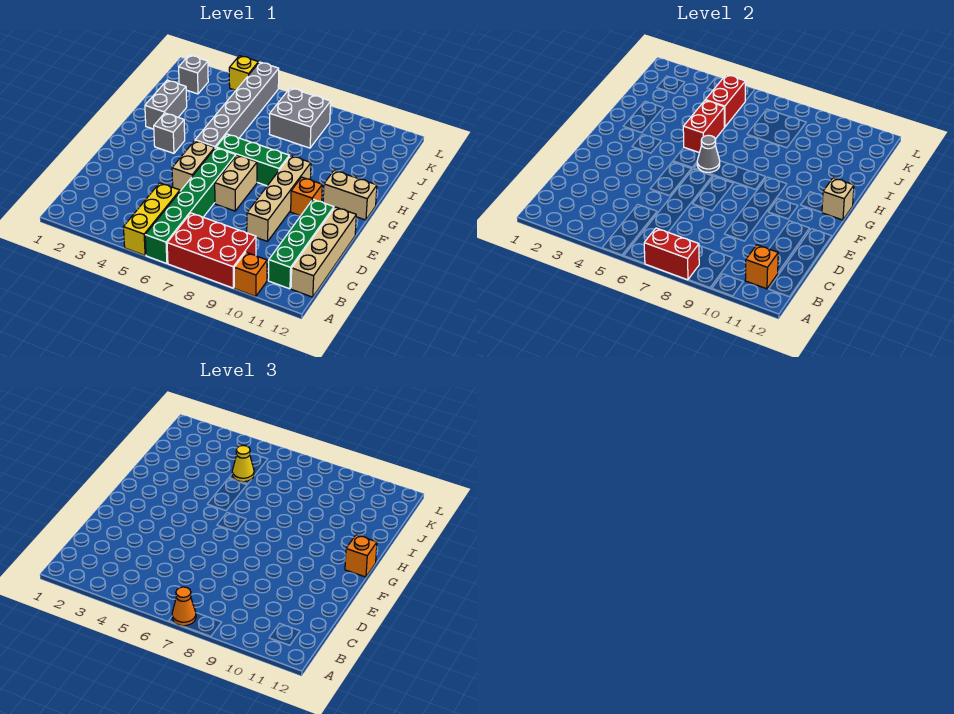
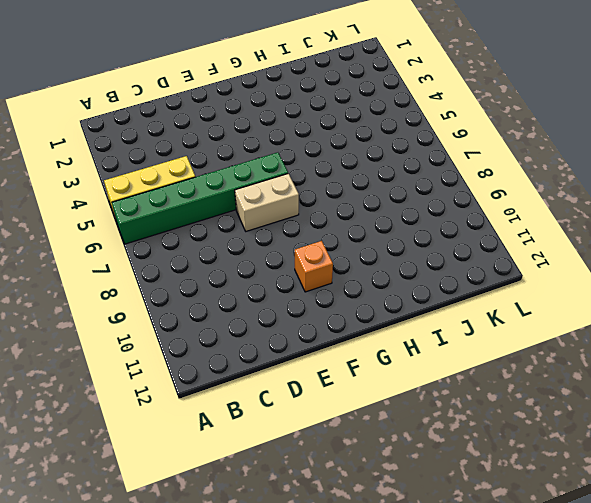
none -> red brick A7:B9 level 1
none -> orange brick A10 level 1
none -> green brick B11:E11 level 1

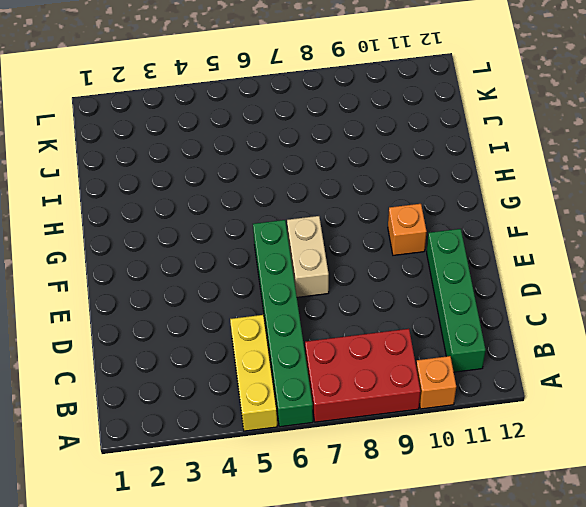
none -> tan brick B12:E12 level 1
none -> tan brick D9:G9 level 1
none -> tan brick E5:F5 level 1

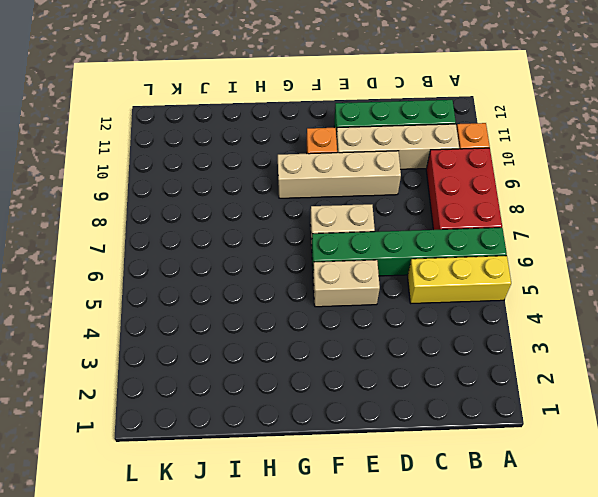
tan brick B10:E10 level 1 -> tan brick B12:E12 level 1
none -> grey brick G3 level 1
none -> grey brick G5:L5 level 1
none -> green brick G6:G8 level 1

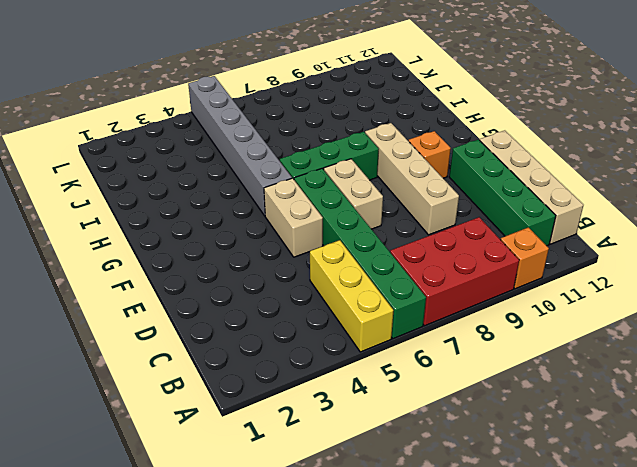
none -> grey brick G3 level 1
none -> tan brick G11:G12 level 1
none -> grey brick H2:I2 level 1

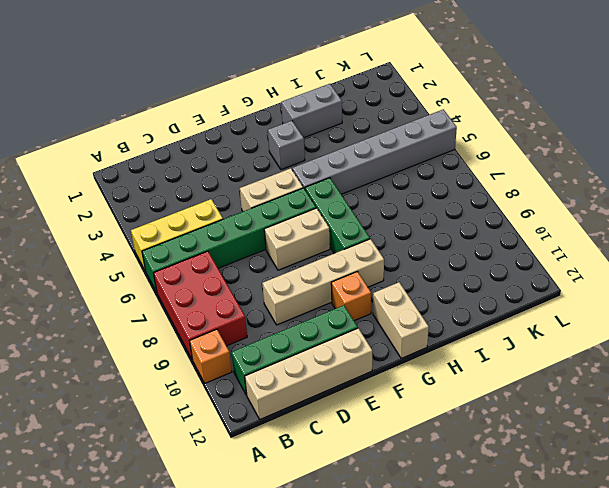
none -> grey brick J7:K8 level 1
none -> grey brick K2 level 1
none -> yellow brick L4 level 1

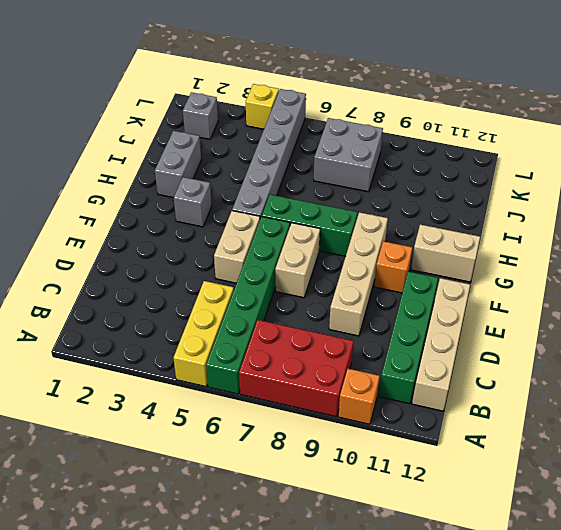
none -> red brick A7:A8 level 2
none -> orange brick B11 level 2
none -> grey cone G6 level 2

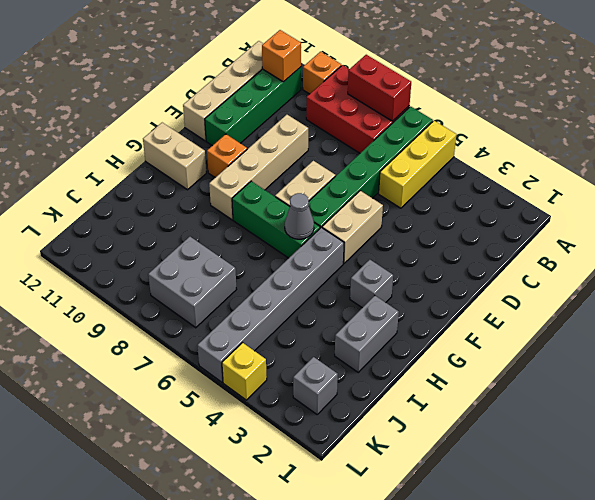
none -> tan brick G12 level 2
none -> red brick H5:I5 level 2
none -> red brick J5:K5 level 2

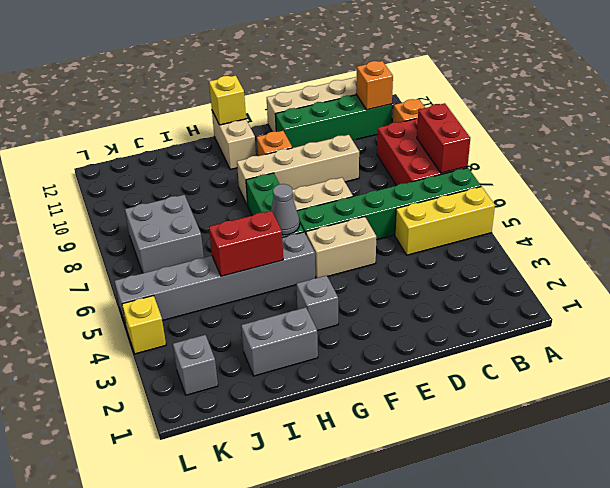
yellow brick G12 level 2 -> tan brick G12 level 2
none -> red brick J5:K5 level 2
none -> orange cone A7 level 3
none -> orange brick G12 level 3

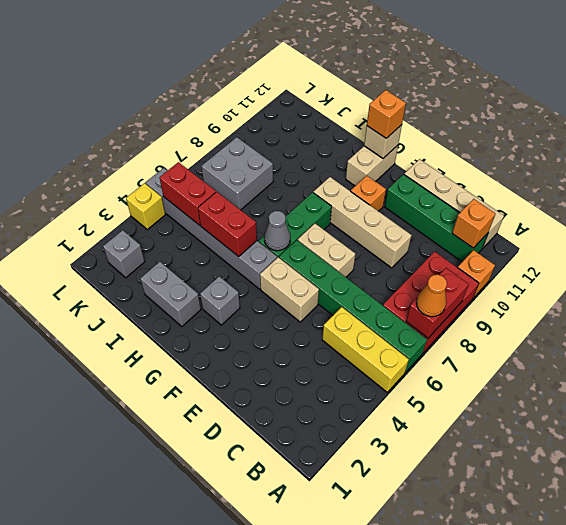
none -> yellow cone J5 level 3

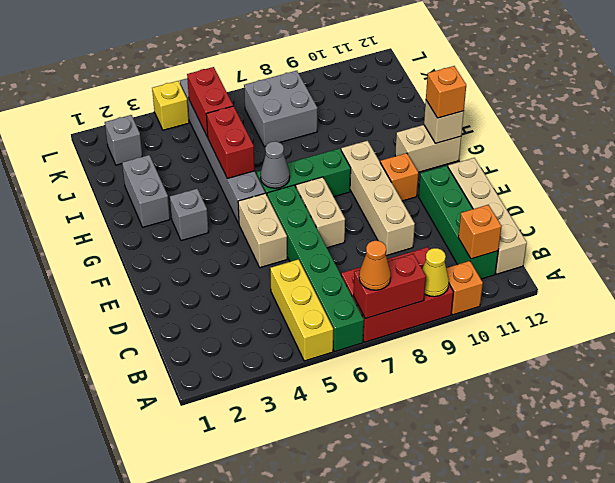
yellow cone A9 level 2 -> yellow cone J5 level 3

